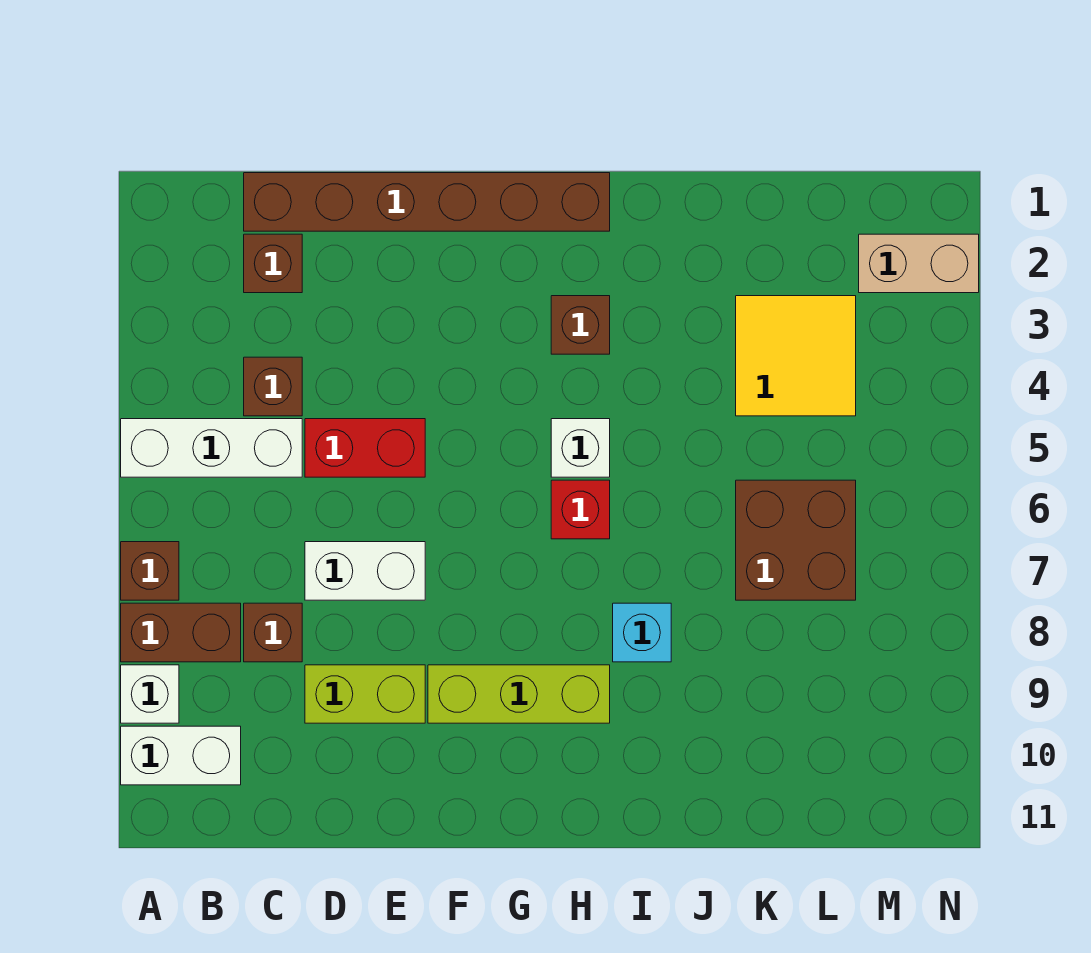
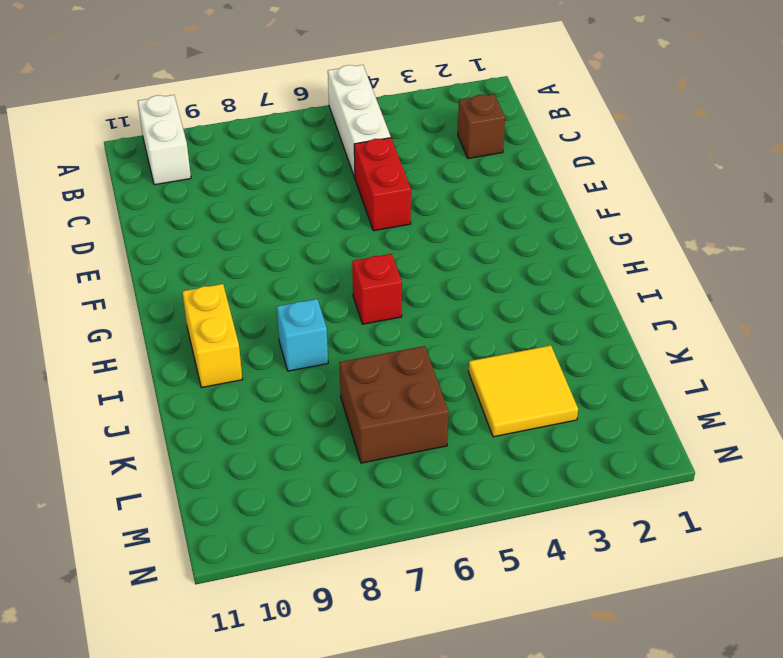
yellow brick H10:I10 level 1 -> none
none -> brown brick A7 level 1
none -> brown brick A8:B8 level 1
none -> white brick A9 level 1

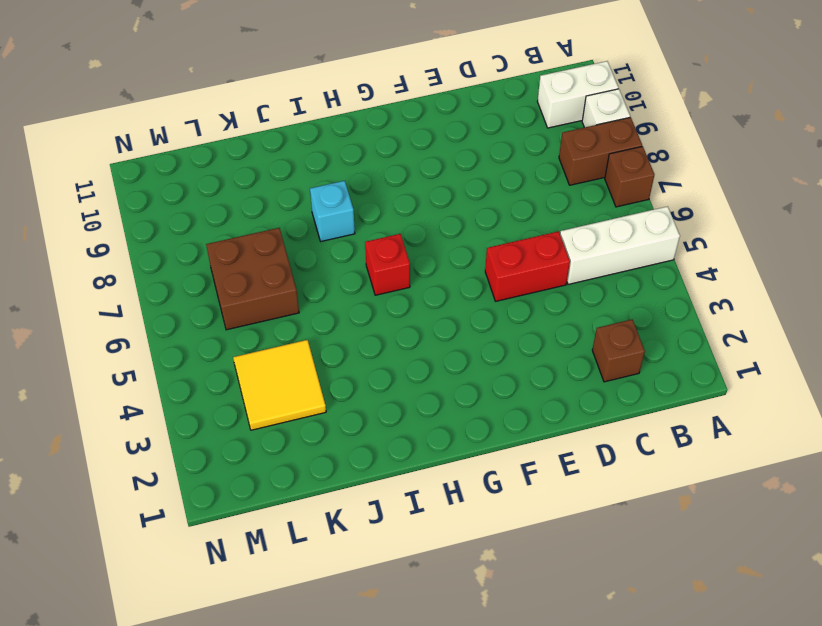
none -> brown brick C1:H1 level 1
none -> brown brick C4 level 1
none -> brown brick C8 level 1

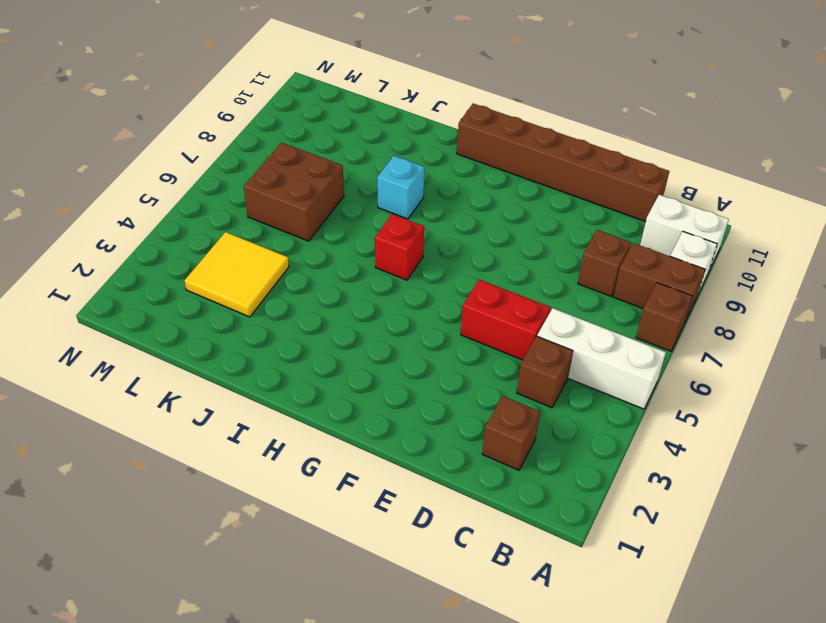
brown brick C11:H11 level 1 -> brown brick C1:H1 level 1
none -> white brick D7:E7 level 1
none -> lime brick D9:E9 level 1
none -> lime brick F9:H9 level 1

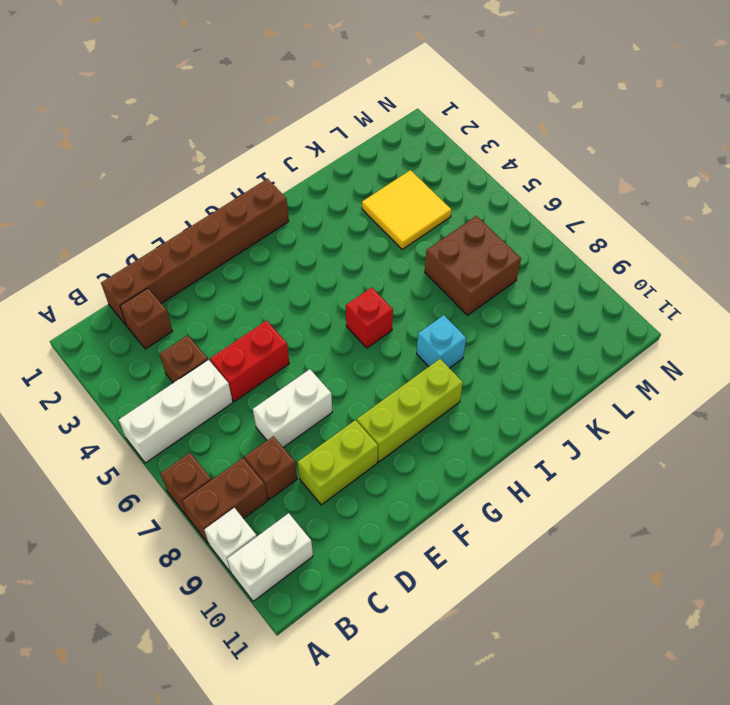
none -> brown brick H3 level 1
none -> white brick H5 level 1
none -> tan brick M2:N2 level 1

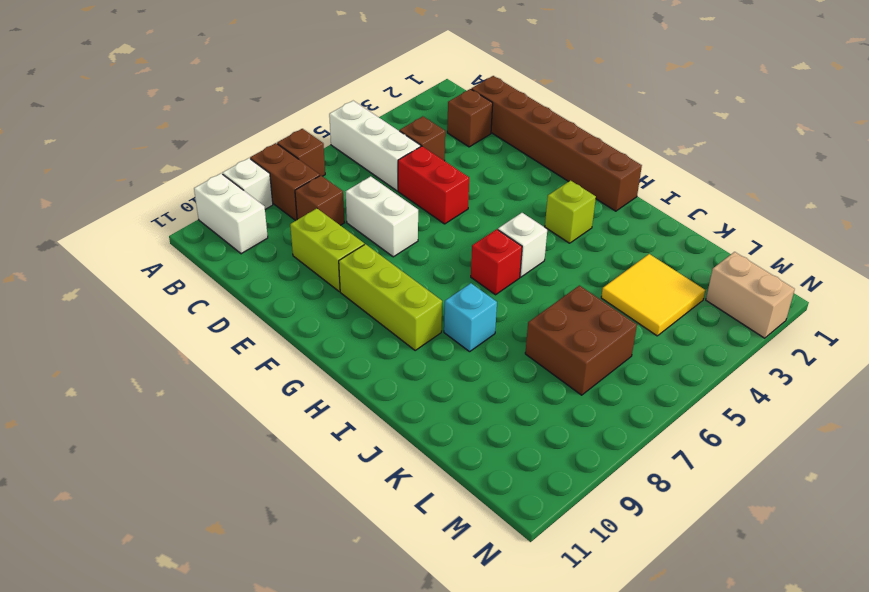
lime brick H3 level 1 -> brown brick H3 level 1

